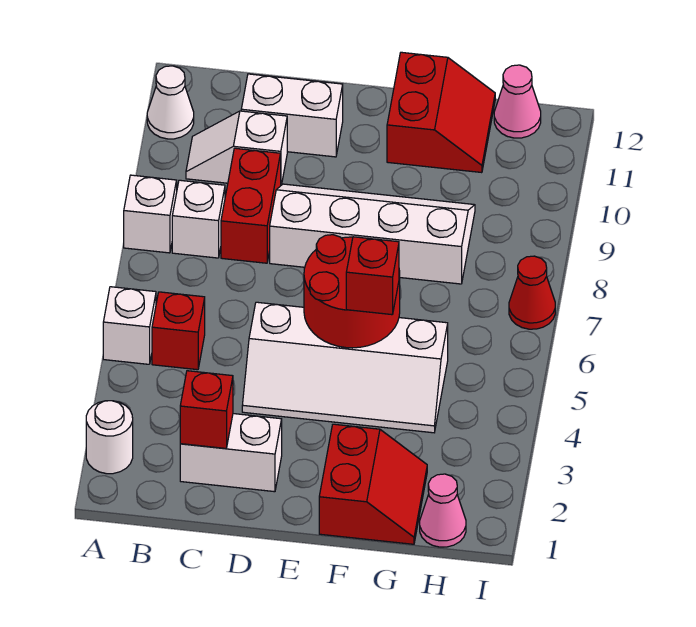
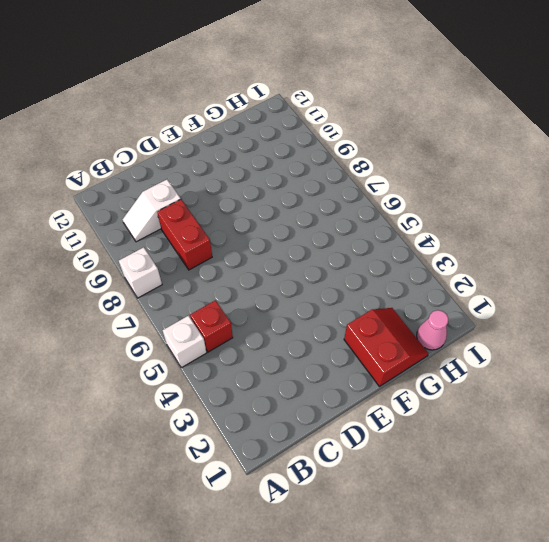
none -> white round brick A2 level 1
none -> white cone A11 level 1
none -> white brick B8 level 1

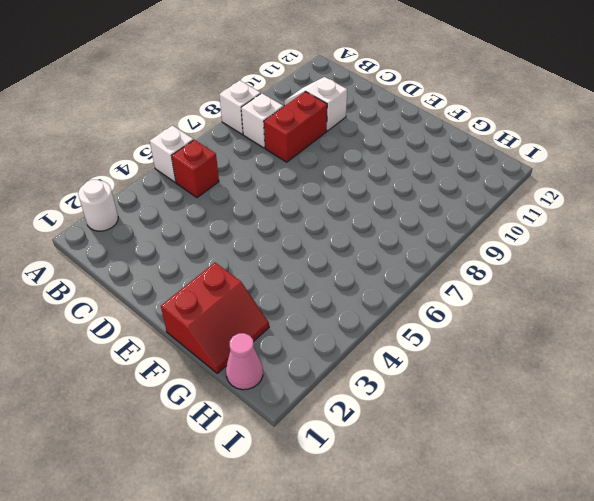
none -> white cone A11 level 1
none -> white brick C2:D2 level 1
none -> white brick C11:D11 level 1

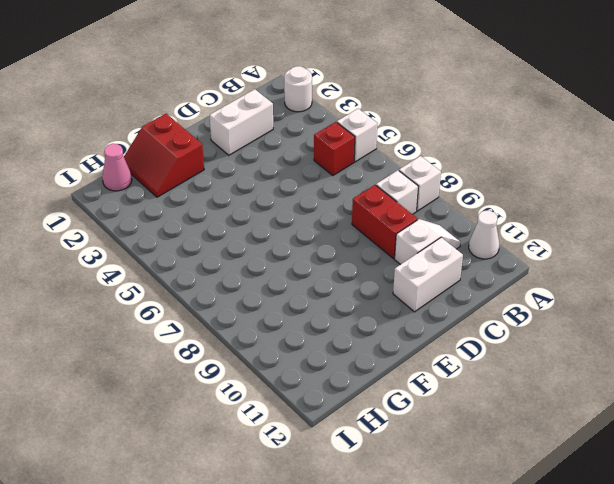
none -> white slope D4:G5 level 1 top 5
none -> white slope D8:G9 level 1 top 8
none -> red slope F11:G12 level 1 top F

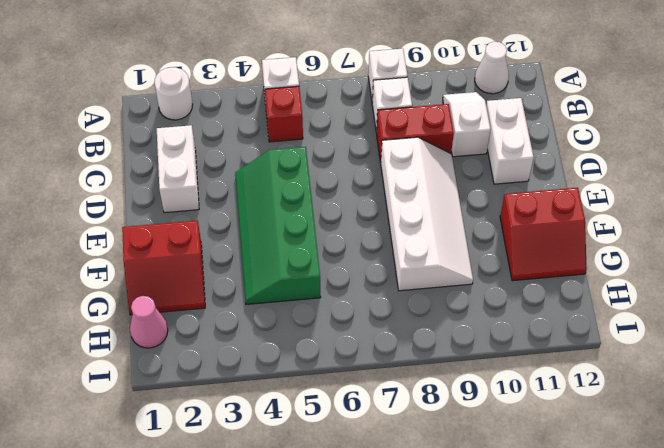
green slope D4:G5 level 1 top 5 -> white slope D4:G5 level 1 top 5
none -> pink cone H12 level 1
none -> red cone I7 level 1
none -> red brick C2 level 2

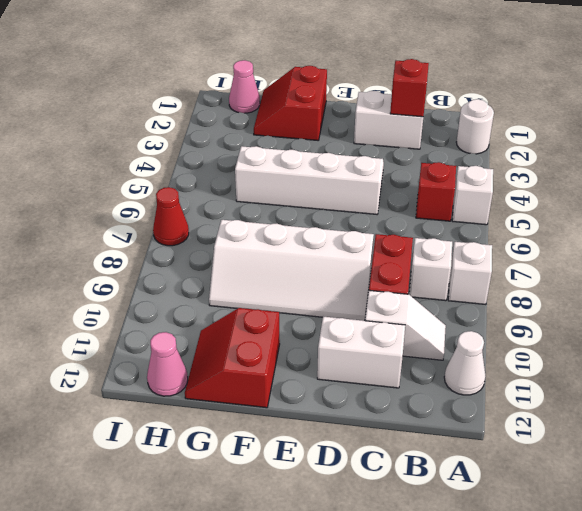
none -> red round brick E5:F6 level 2
none -> red brick F5 level 3

